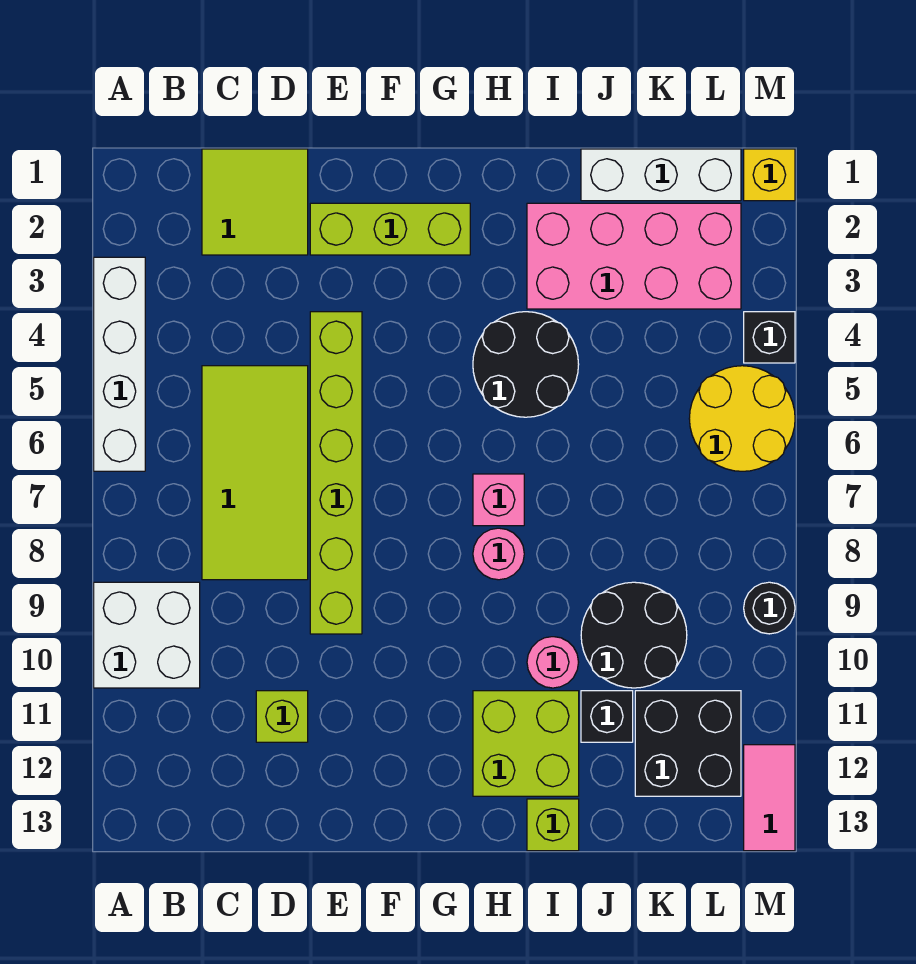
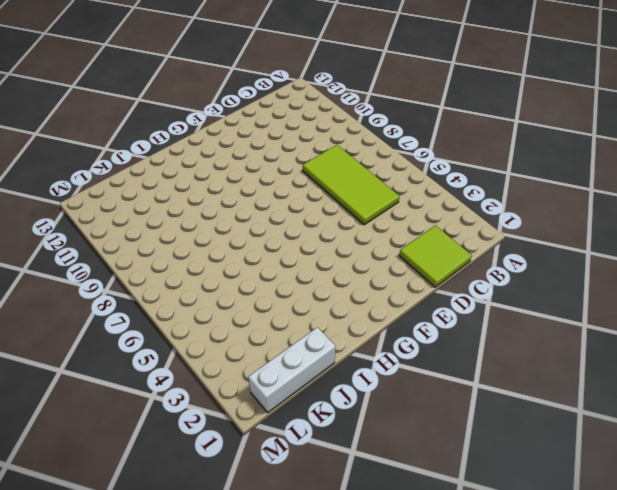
none -> white brick A3:A6 level 1
none -> white brick A9:B10 level 1
none -> lime brick D11 level 1

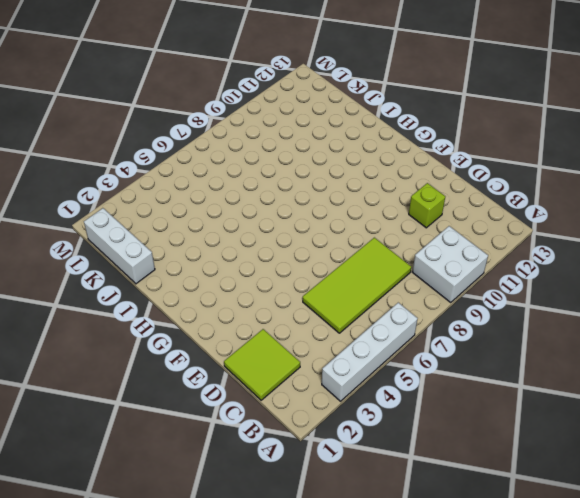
none -> lime brick E2:G2 level 1
none -> lime brick E4:E9 level 1
none -> black round brick H4:I5 level 1

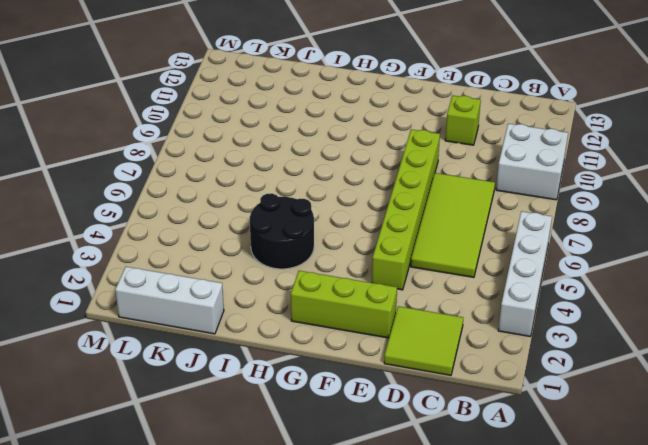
none -> pink brick H7 level 1
none -> pink round brick H8 level 1
none -> lime brick H11:I12 level 1

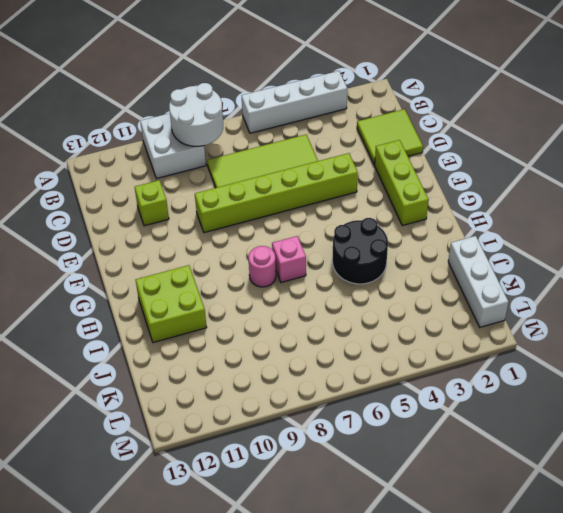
white round brick A8:B9 level 2 -> none
none -> pink brick I2:L3 level 1
none -> pink round brick I10 level 1
none -> lime brick I13 level 1

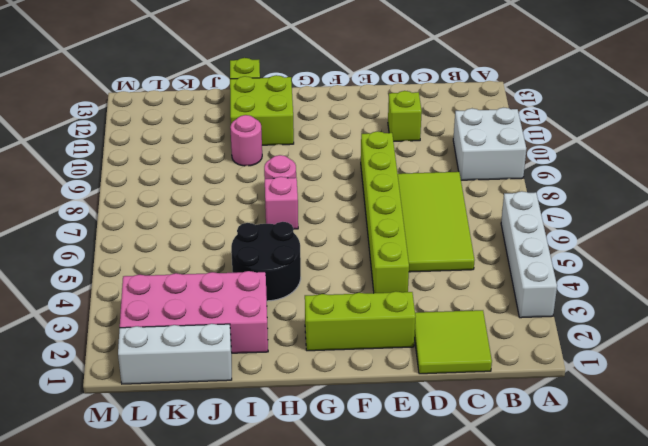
none -> black round brick J9:K10 level 1
none -> black brick J11 level 1
none -> black brick K11:L12 level 1

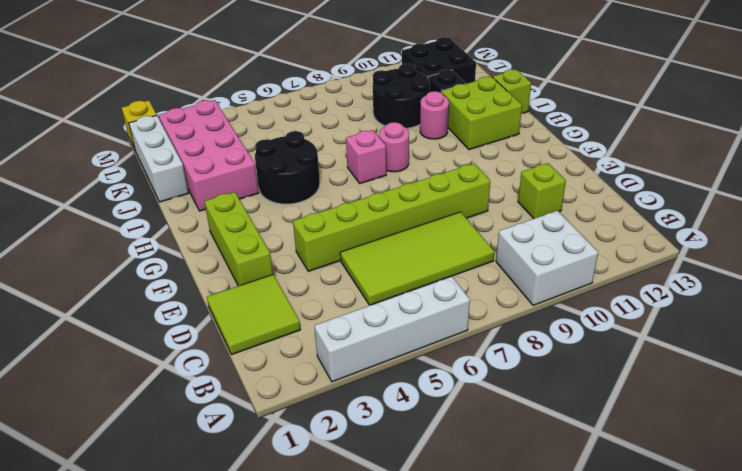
none -> yellow round brick L5:M6 level 1
none -> black brick M4 level 1
none -> black round brick M9 level 1

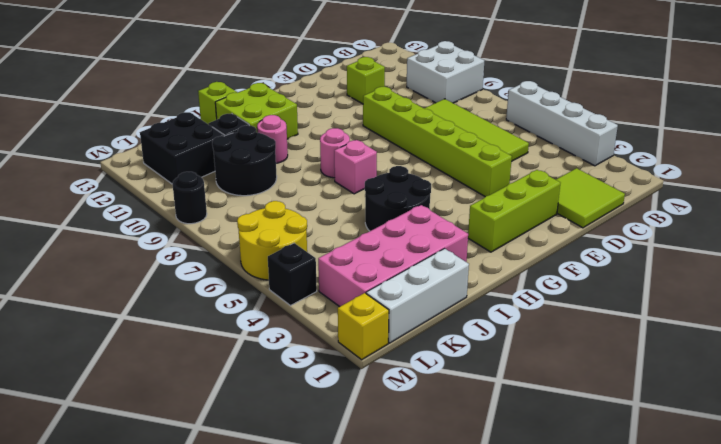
none -> pink tile M12:M13 level 1

